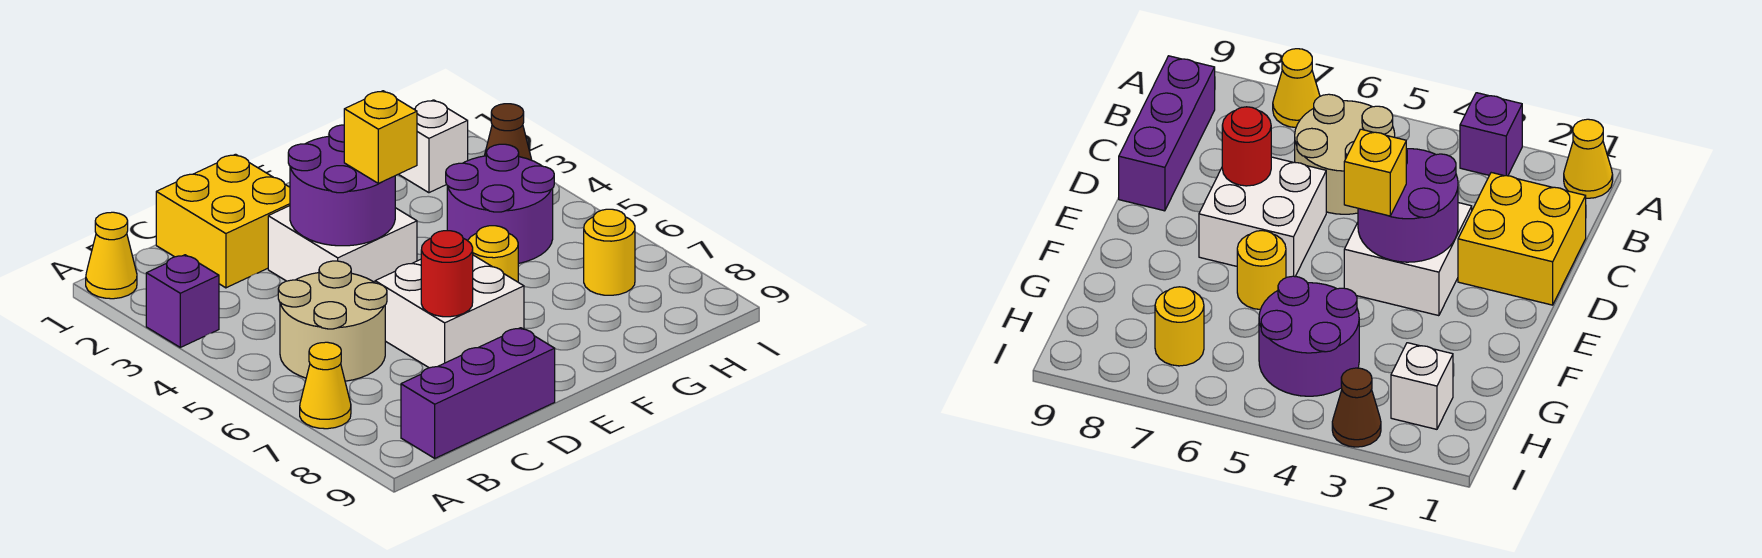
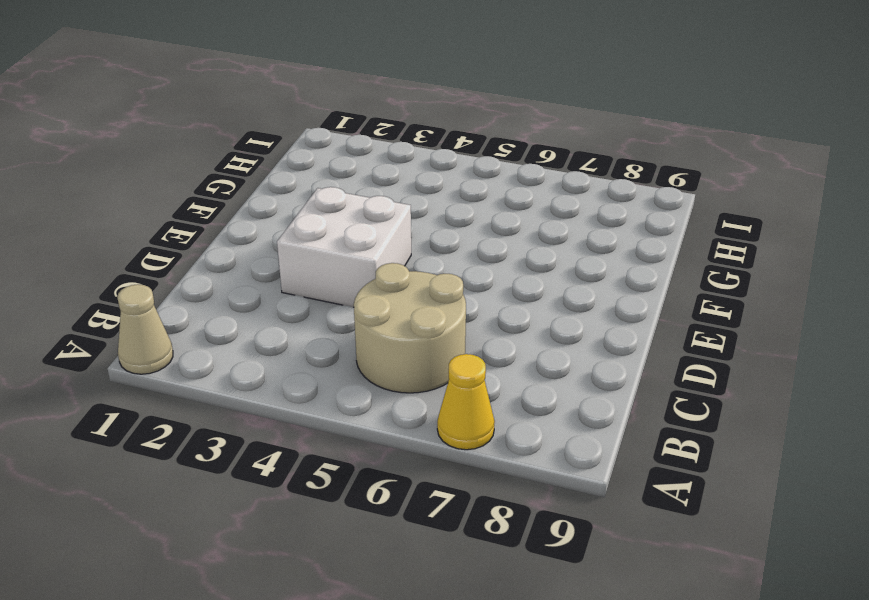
tan cone A1 level 1 -> yellow cone A1 level 1
none -> purple brick A3 level 1
none -> purple brick B9:D9 level 1
none -> yellow brick C1:D2 level 1

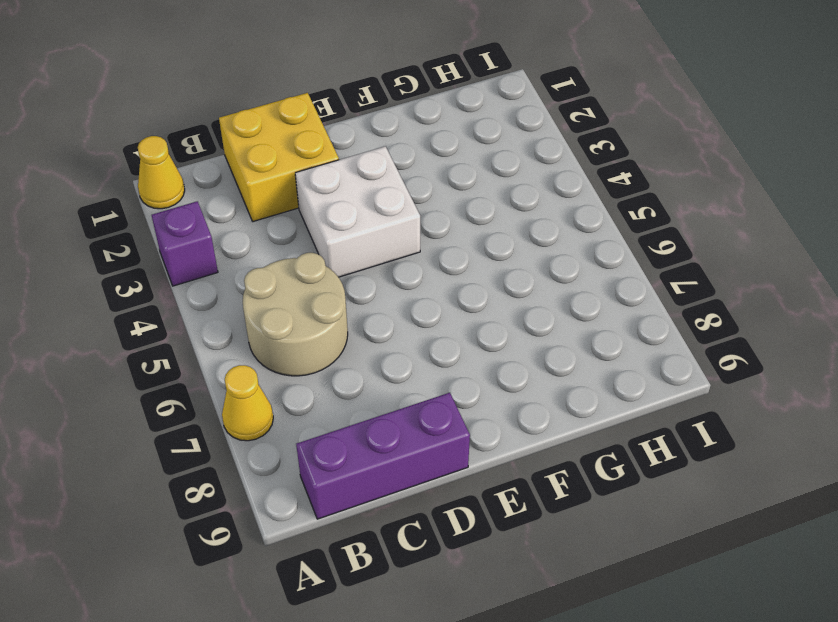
none -> white brick D6:E7 level 1
none -> yellow round brick F6 level 1
none -> purple round brick G4:H5 level 1

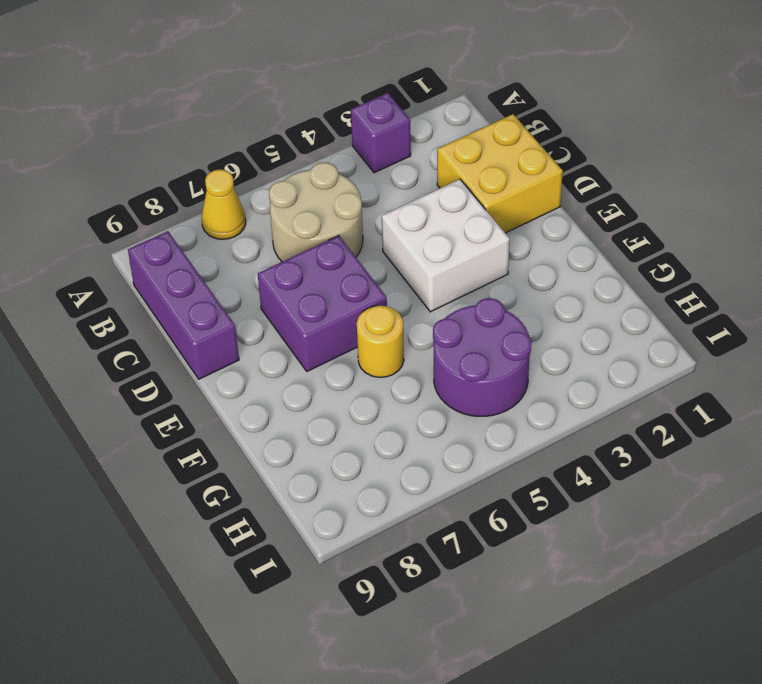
purple brick D6:E7 level 1 -> white brick D6:E7 level 1
none -> yellow cone A1 level 1
none -> white brick H2 level 1
none -> yellow round brick H7 level 1

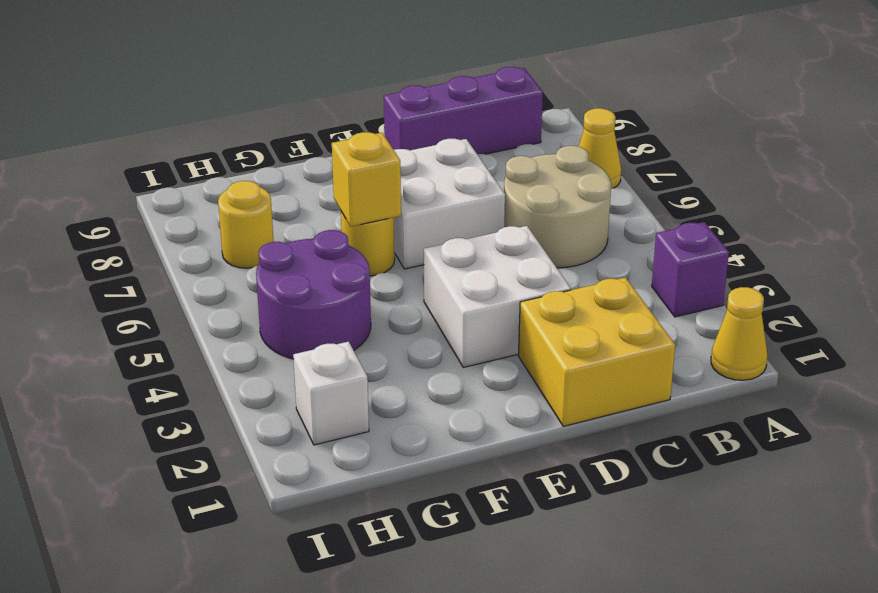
yellow brick F6 level 2 -> yellow brick E4 level 3
none -> brown cone I3 level 1
none -> purple round brick D3:E4 level 2
none -> red round brick D7 level 2

